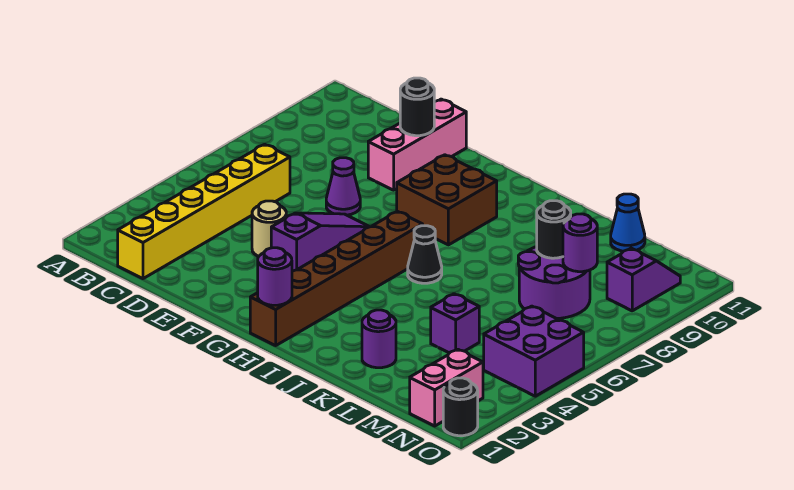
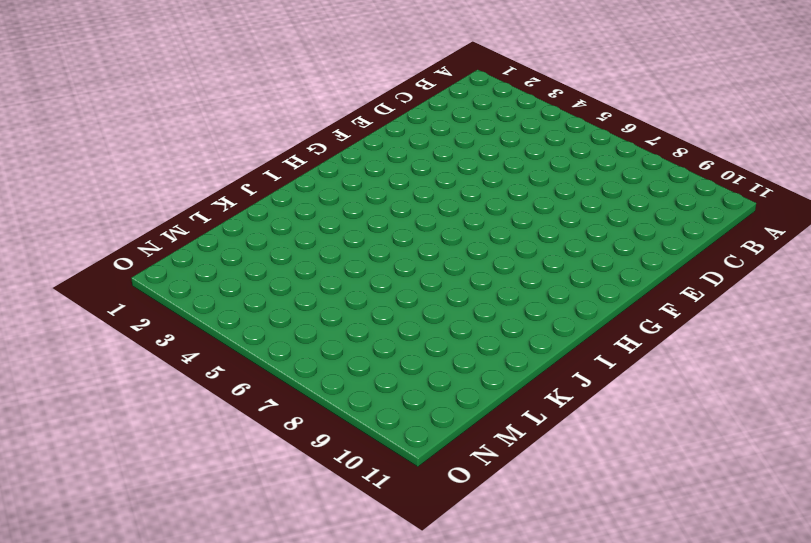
none -> yellow brick C1:C6 level 1
none -> tan round brick E4 level 1
none -> purple cone E7 level 1

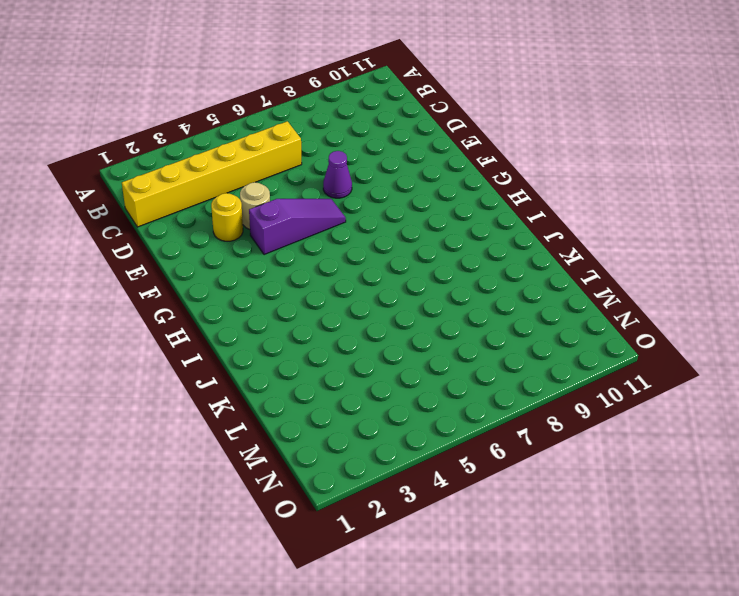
yellow round brick E3 level 1 -> none
none -> pink brick E9:E11 level 1
none -> brown brick G8:H9 level 1
none -> brown brick H1:H6 level 1

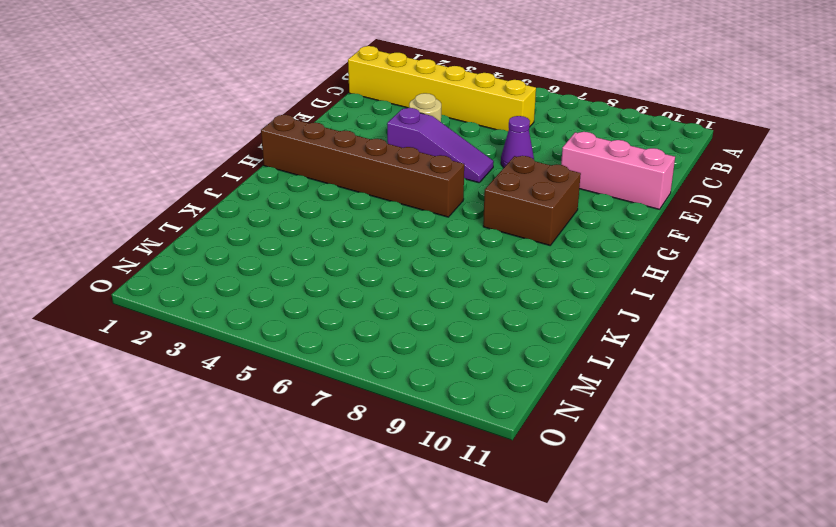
none -> black cone I6 level 1
none -> purple round brick K2 level 1
none -> purple brick L4 level 1

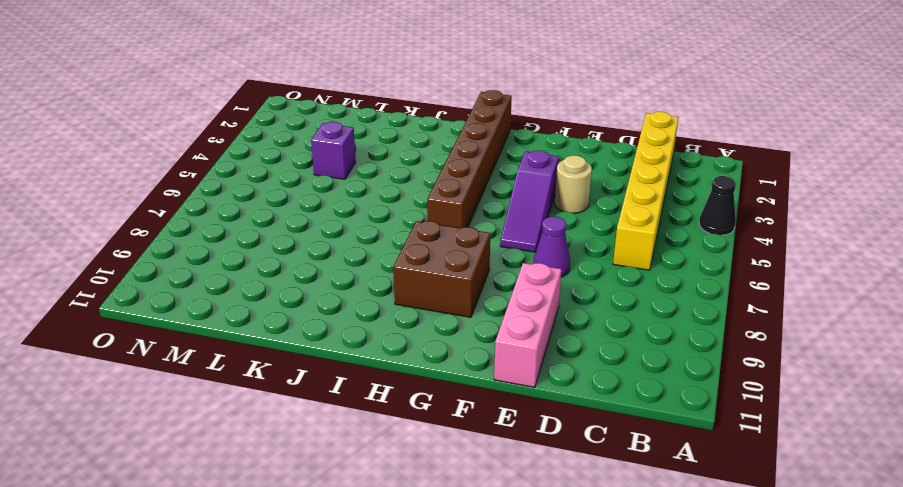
black cone A4 level 1 -> black cone I6 level 1
none -> purple round brick K2 level 1
none -> purple round brick L7:M8 level 1
none -> blue cone L11 level 1

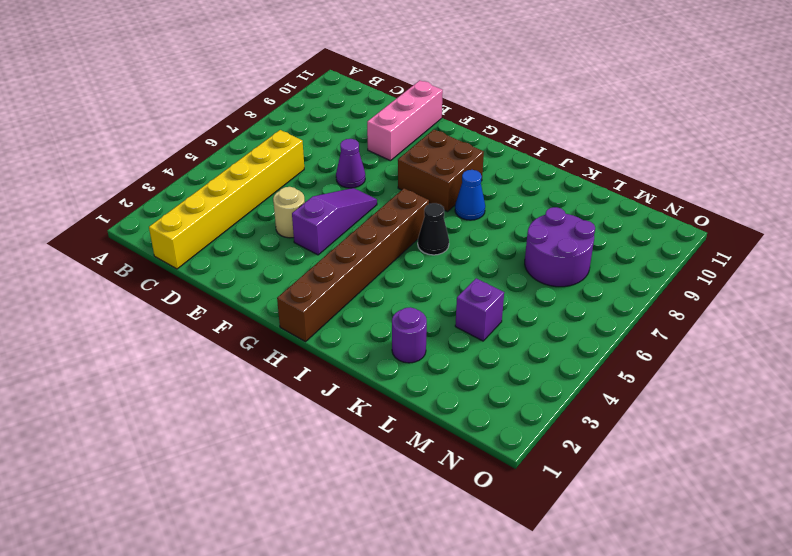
blue cone I8 level 1 -> blue cone L11 level 1
none -> pink brick N1:N2 level 1
none -> purple brick N4:O5 level 1
none -> purple slope N9:N10 level 1 top 9

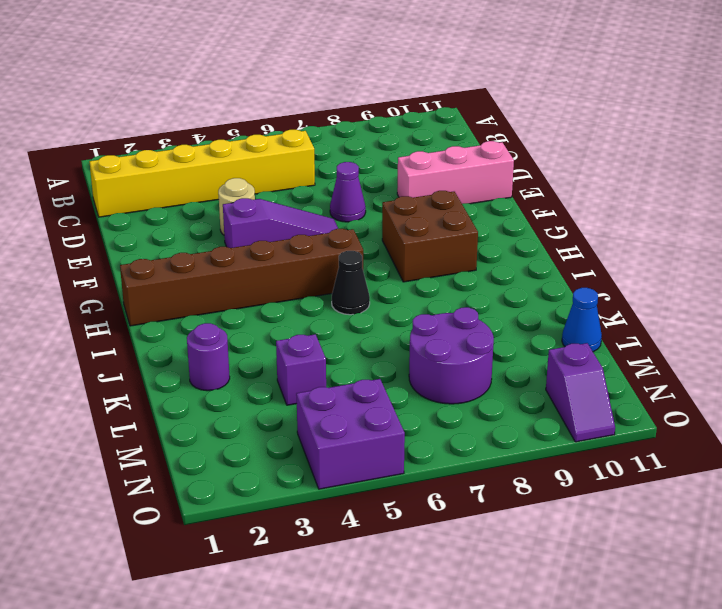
purple slope N10:O10 level 1 top N -> purple slope N9:N10 level 1 top 9
none -> pink brick N1:N2 level 1
none -> black round brick O1 level 1
none -> black round brick E10 level 2

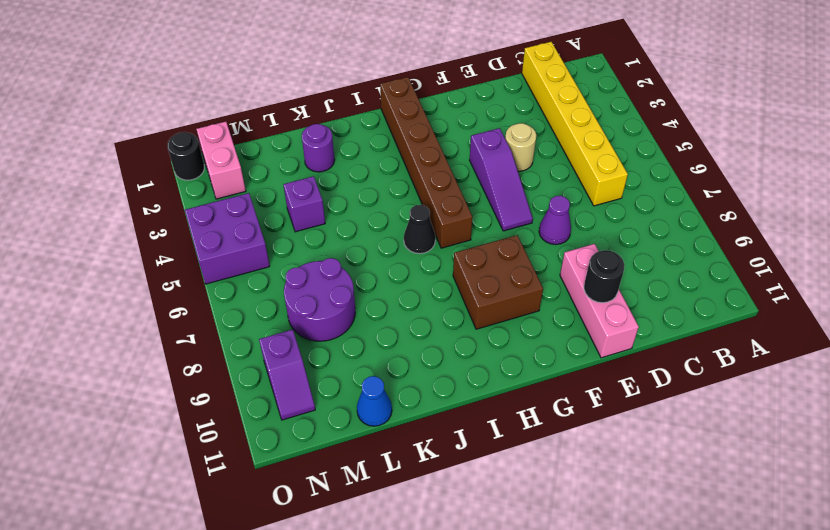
none -> purple round brick H1 level 2
none -> black round brick L8 level 2
none -> purple round brick M8 level 2

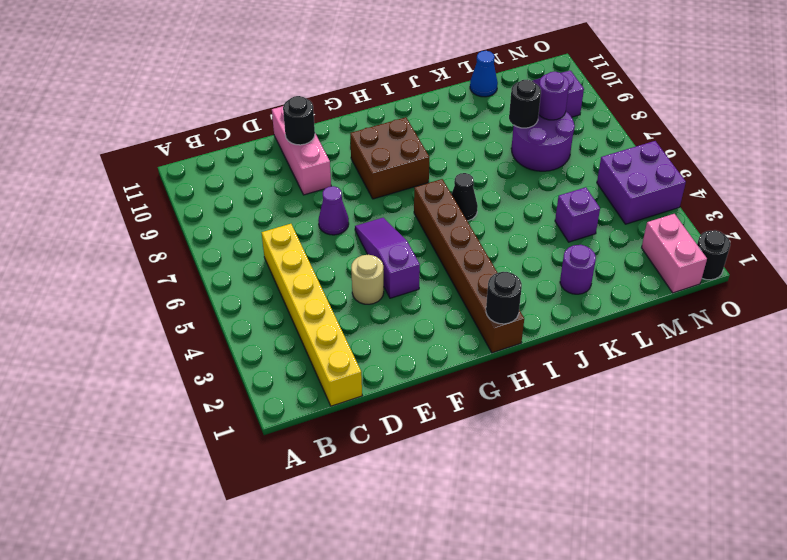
black round brick H1 level 2 -> purple round brick H1 level 2

